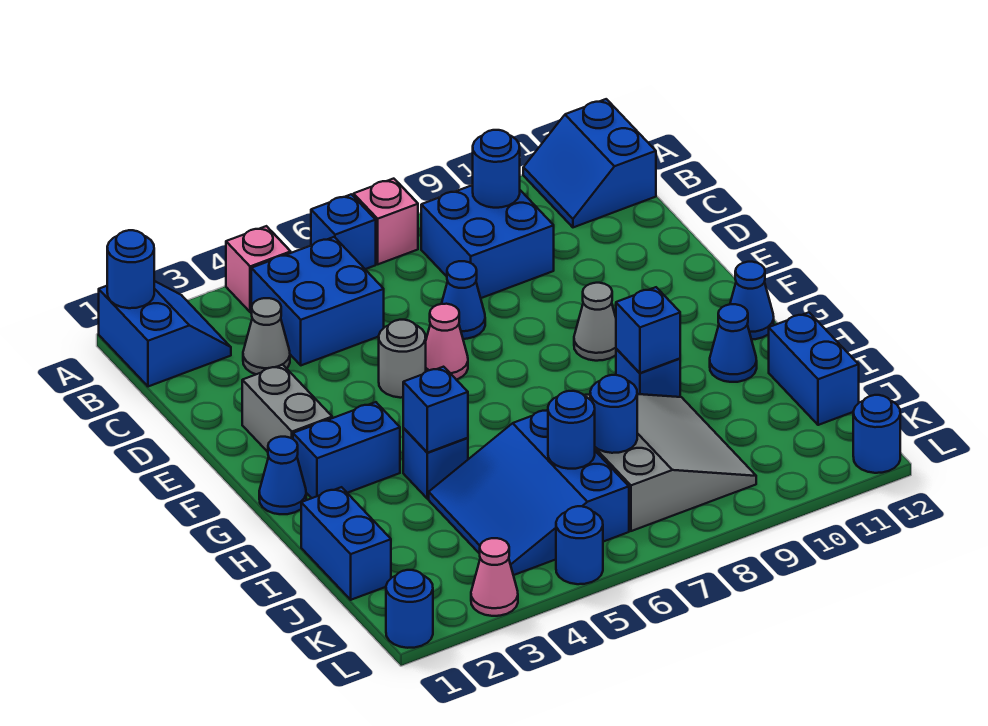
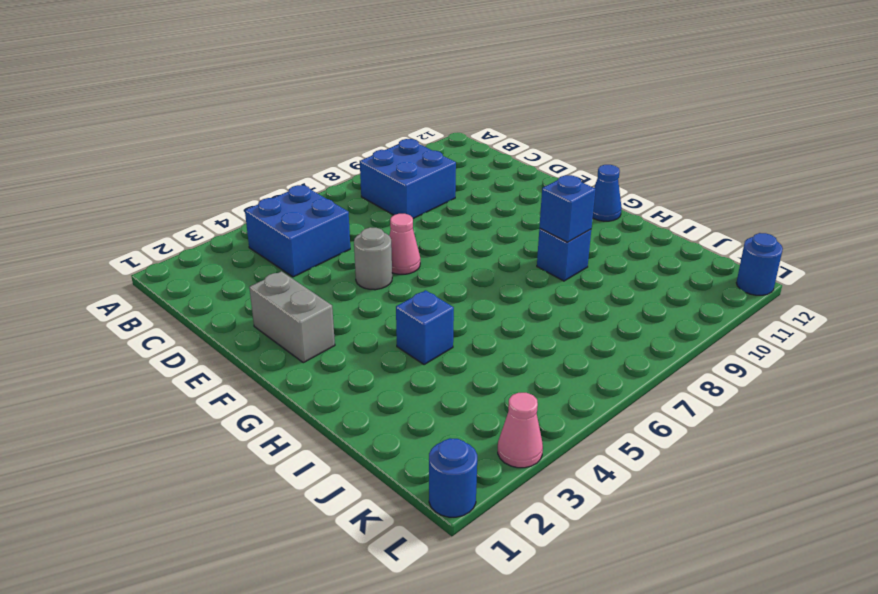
none -> blue slope A1:B2 level 1 top 1
none -> pink brick A4 level 1
none -> blue brick A6 level 1
none -> pink brick A7 level 1

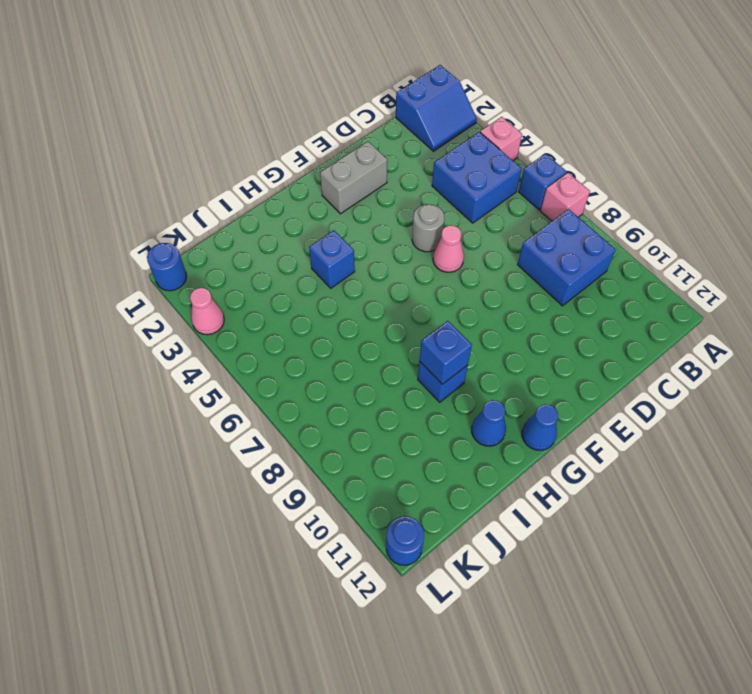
none -> blue slope A11:B12 level 1 top 12
none -> grey cone C3 level 1
none -> blue cone D7 level 1
none -> grey cone F9 level 1

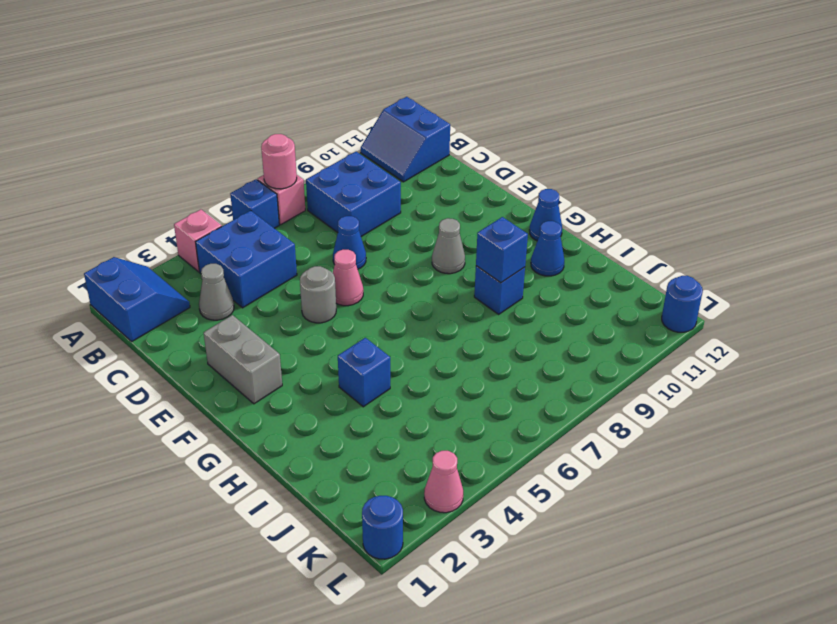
pink round brick A7 level 2 -> none
none -> blue cone G1 level 1
none -> blue brick G2:G3 level 1
none -> blue brick I1:J1 level 1
none -> blue slope I4:K6 level 1 top 6

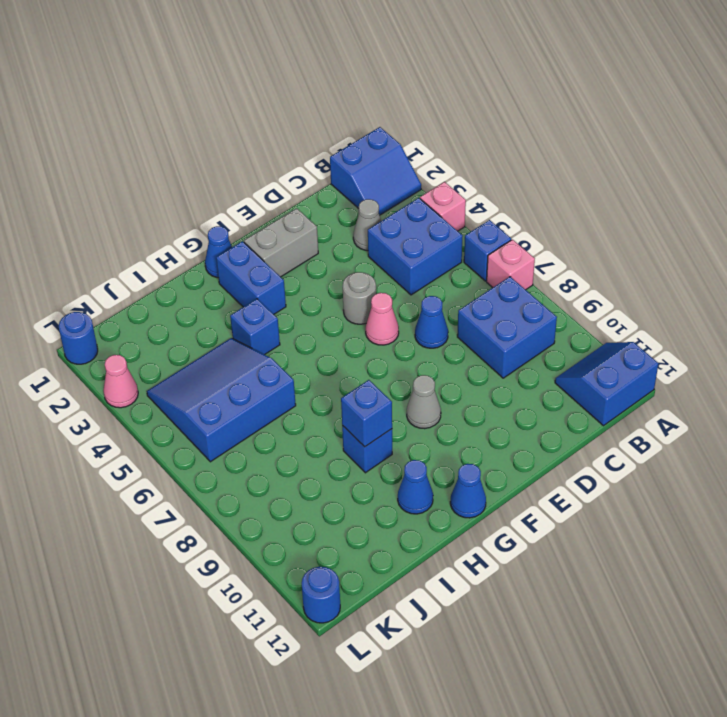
none -> blue brick I1:J1 level 1
none -> grey slope I7:K9 level 1 top 7
none -> blue brick I12:J12 level 1
none -> blue round brick L5 level 1

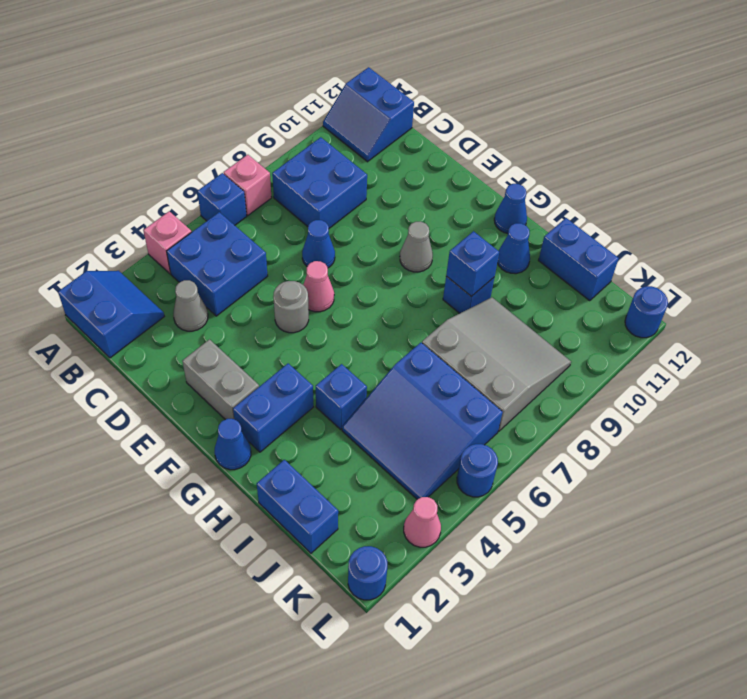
none -> blue round brick A1 level 2
none -> blue round brick B9 level 2
none -> blue brick H4 level 2
none -> blue round brick J6 level 2

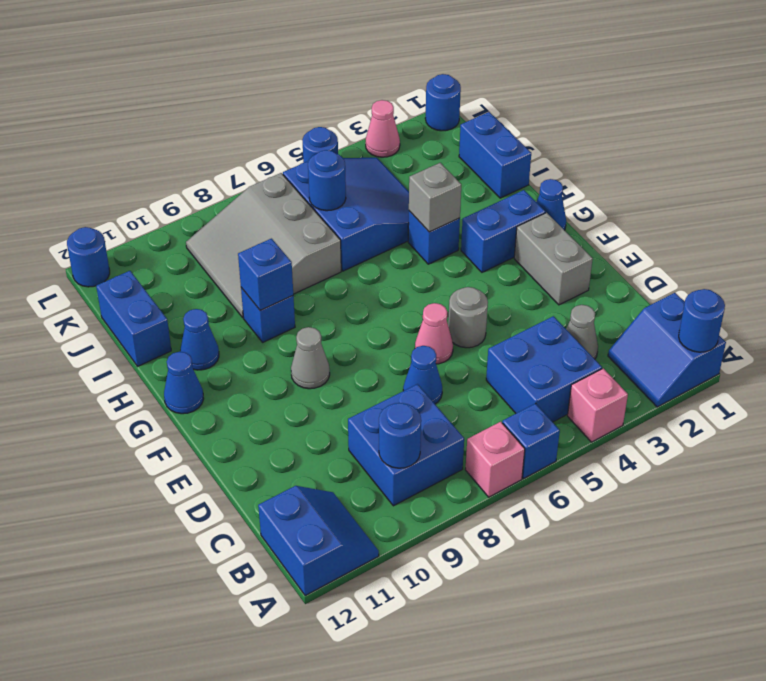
grey brick H4 level 2 -> blue brick H4 level 2
none -> blue round brick J7 level 2

